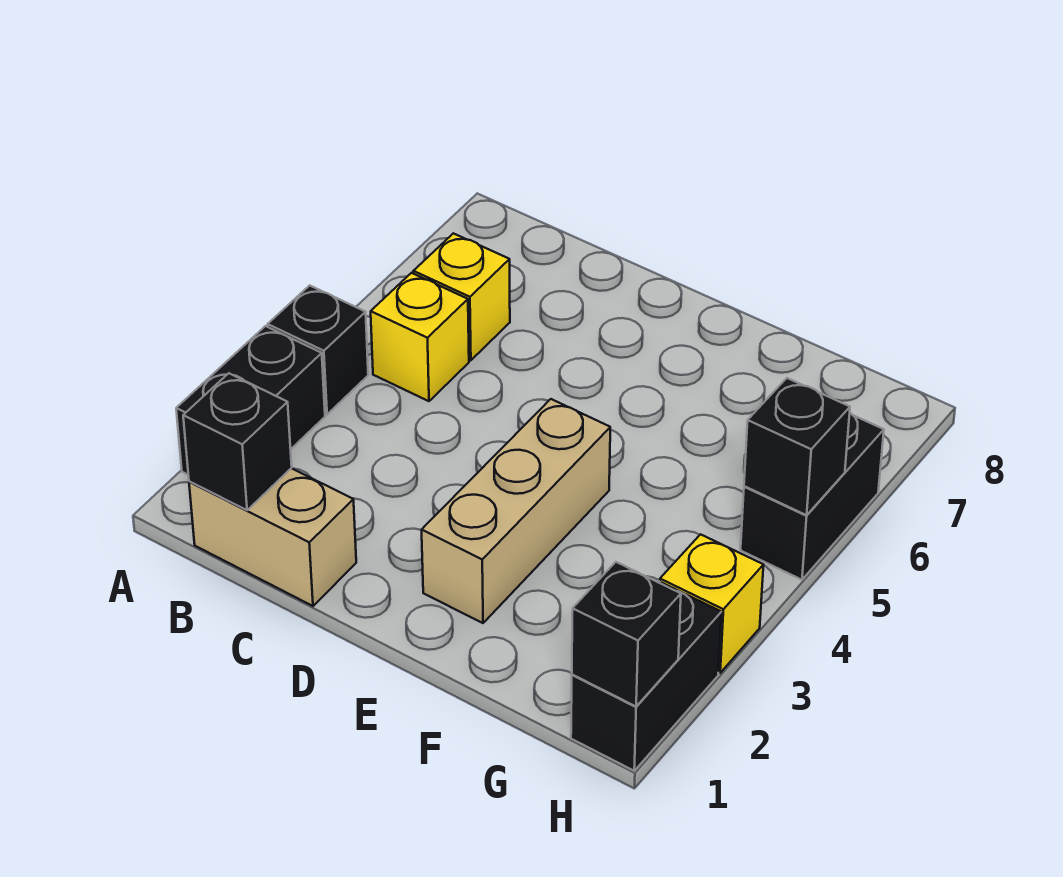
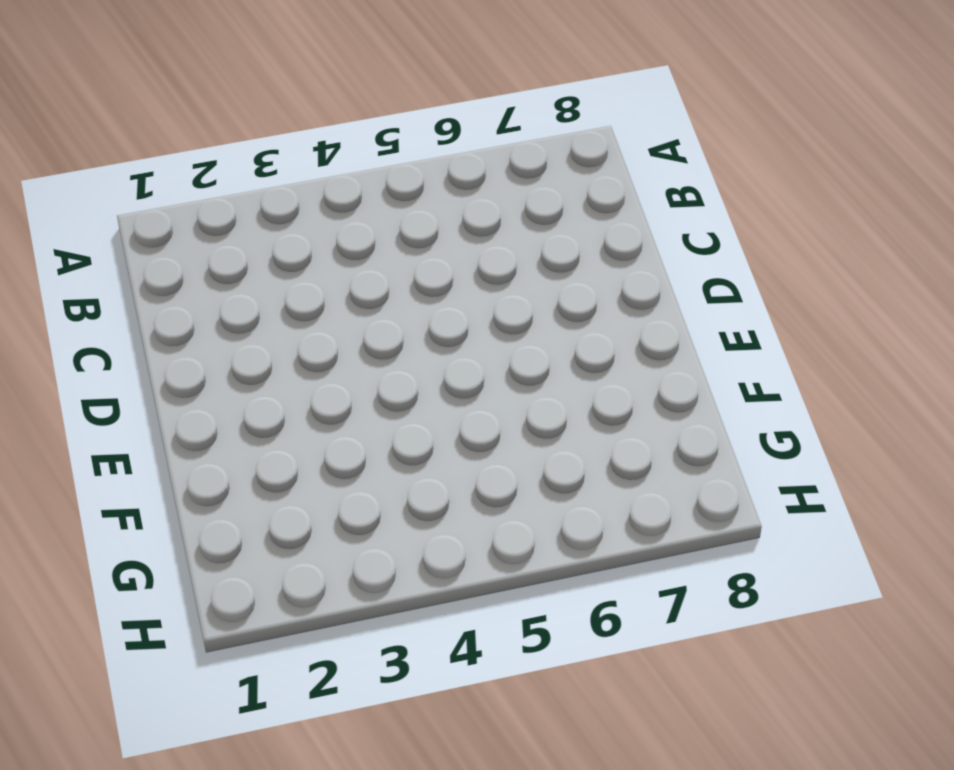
none -> black brick A2:A3 level 1
none -> black brick A4 level 1
none -> tan brick B1:C1 level 1

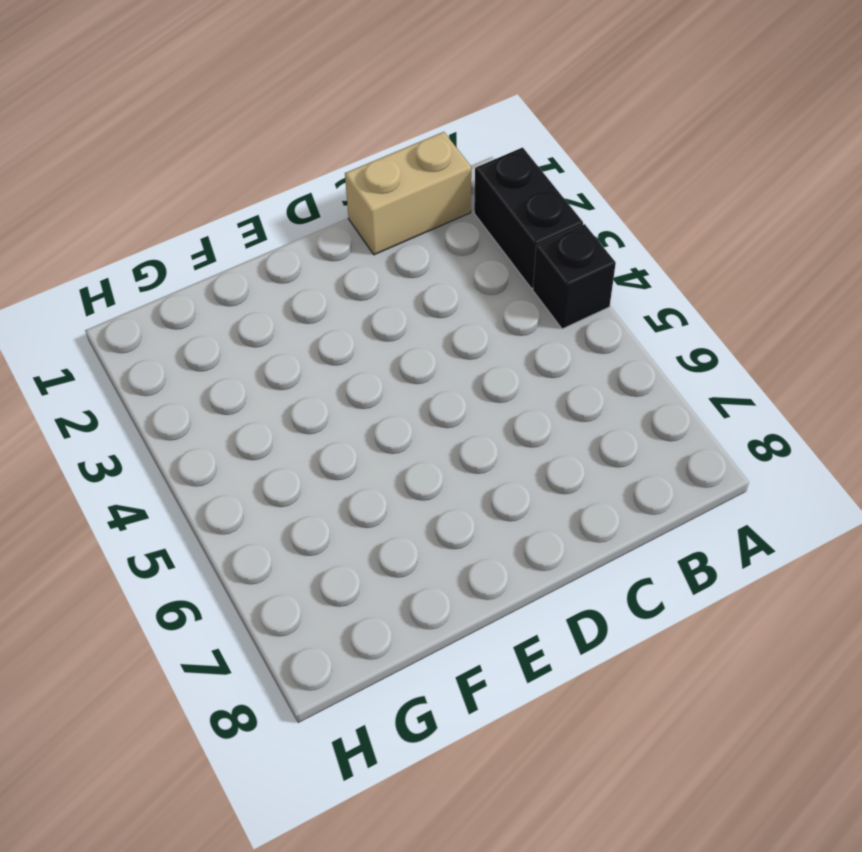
none -> yellow brick B5 level 1
none -> yellow brick B6 level 1
none -> tan brick E2:E4 level 1

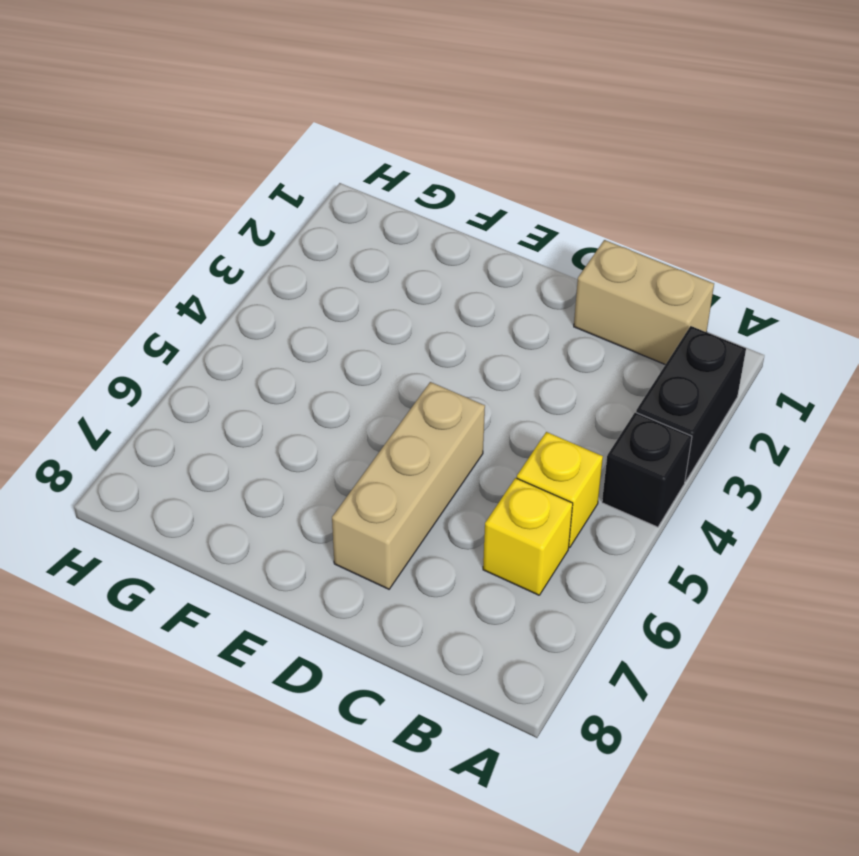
tan brick D5:D7 level 1 -> tan brick E2:E4 level 1
none -> black brick H1:H2 level 1
none -> yellow brick H3 level 1
none -> black brick H5:H6 level 1

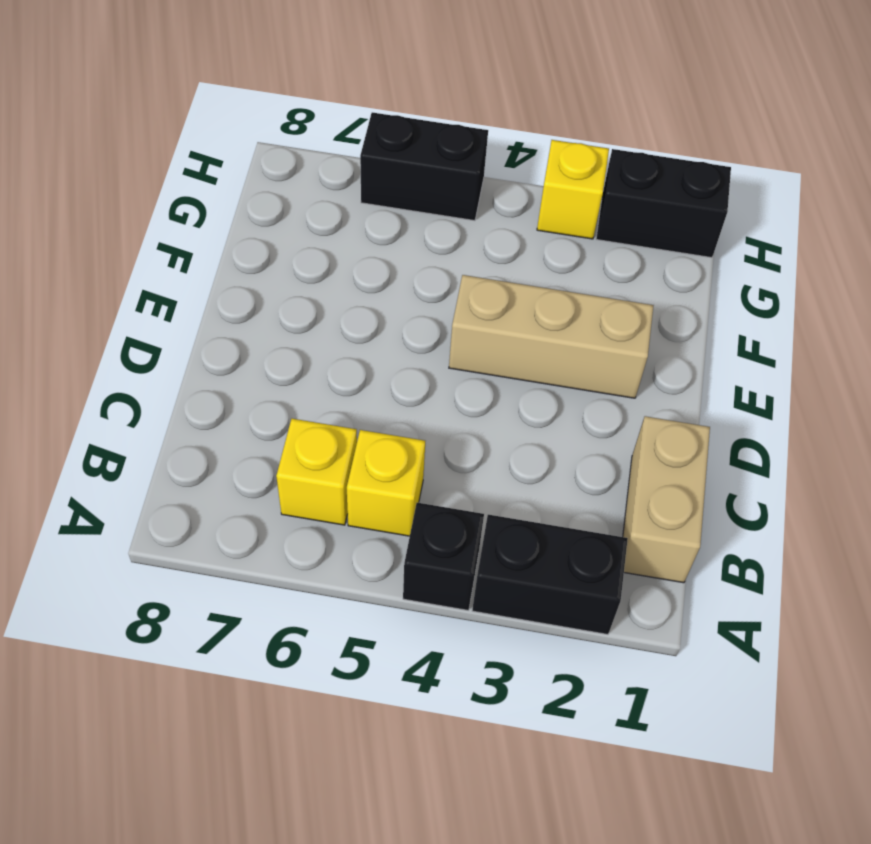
none -> black brick B1 level 2
none -> black brick H1 level 2
none -> black brick H5 level 2

